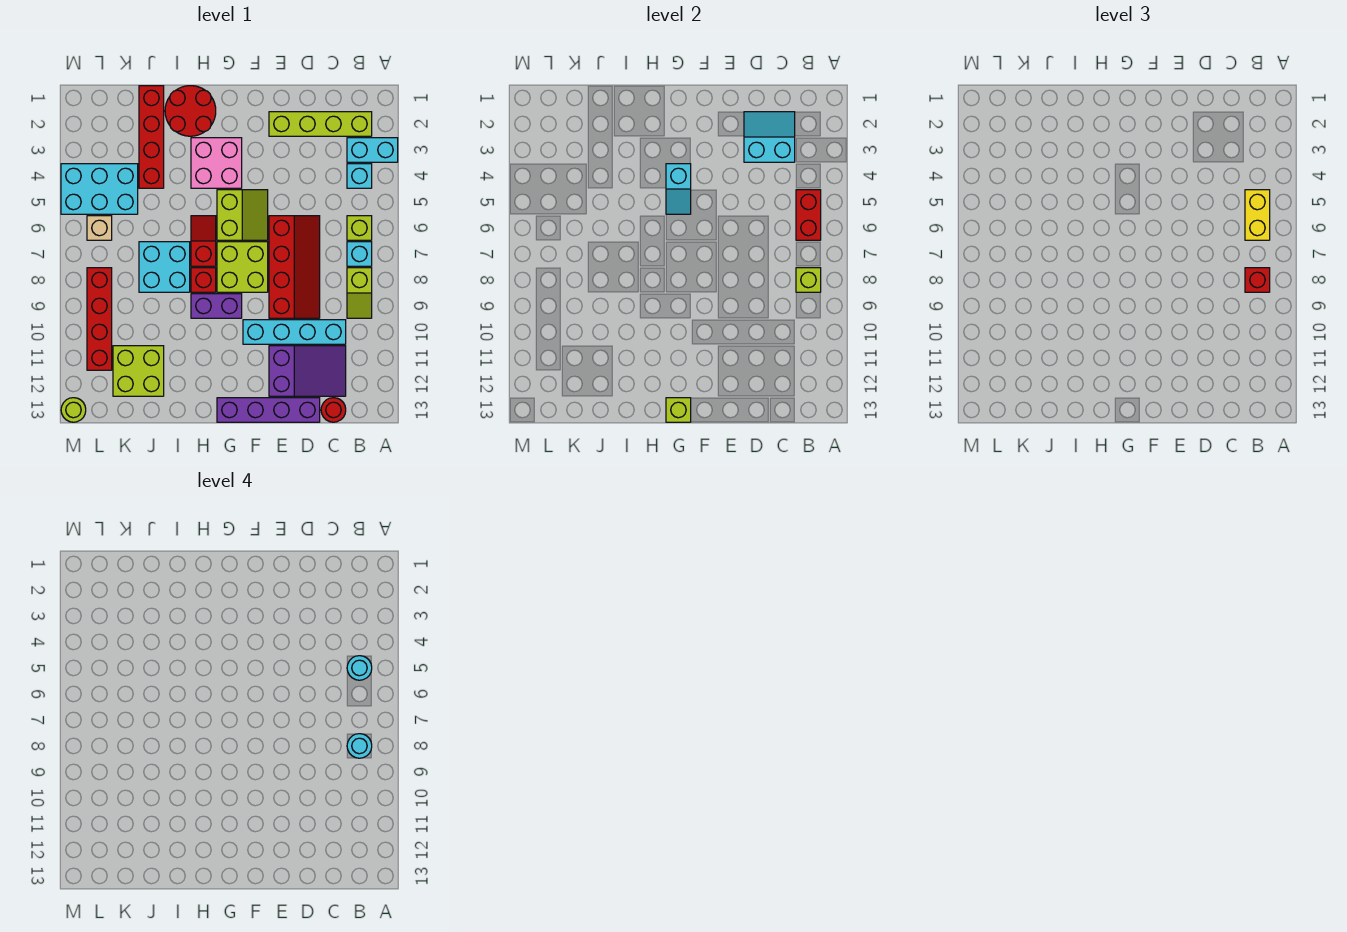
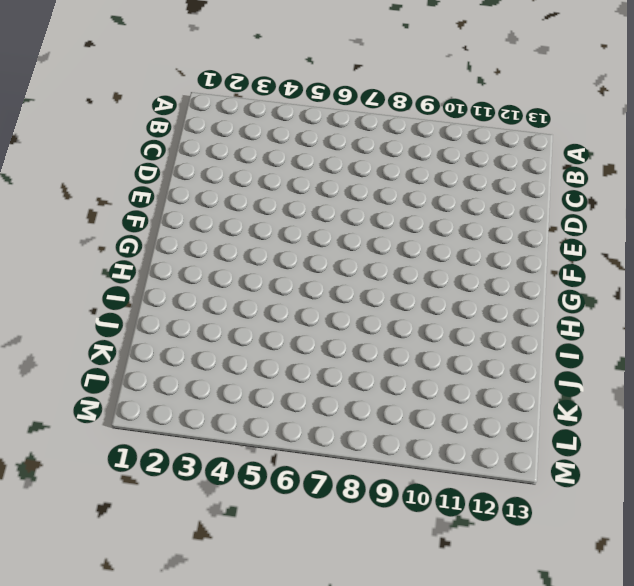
none -> cyan brick A3:B3 level 1
none -> lime brick B2:E2 level 1
none -> cyan brick B4 level 1
none -> lime brick B6 level 1

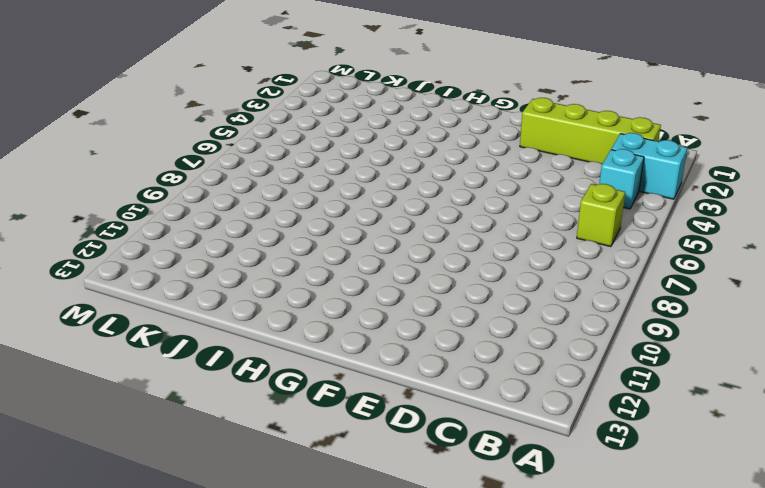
none -> cyan brick B7 level 1
none -> lime slope B8:B9 level 1 top 8
none -> cyan brick C10:F10 level 1
none -> purple slope C11:E12 level 1 top E

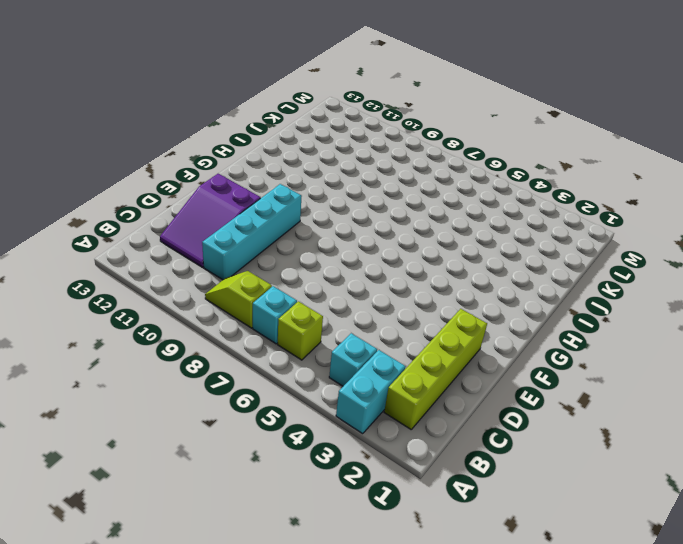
none -> red round brick C13 level 1
none -> red slope D6:E9 level 1 top E
none -> purple brick D13:G13 level 1
none -> lime slope F5:G6 level 1 top G

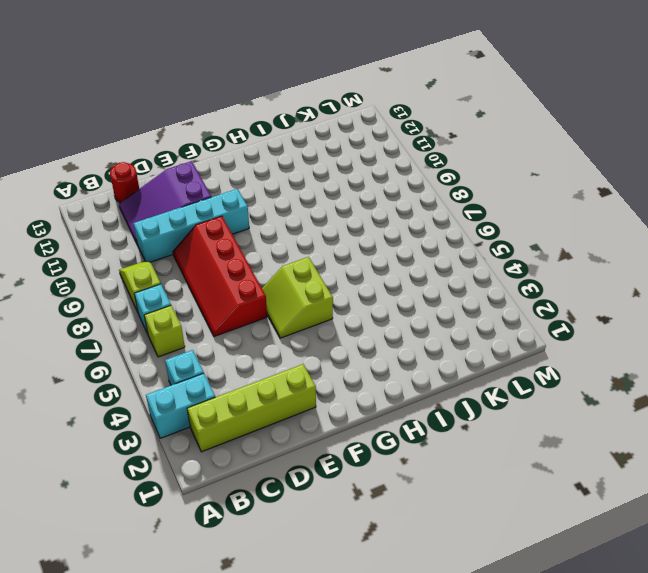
none -> purple brick D13:G13 level 1
none -> lime brick F7:G8 level 1
none -> pink brick G3:H4 level 1
none -> purple brick G9:H9 level 1

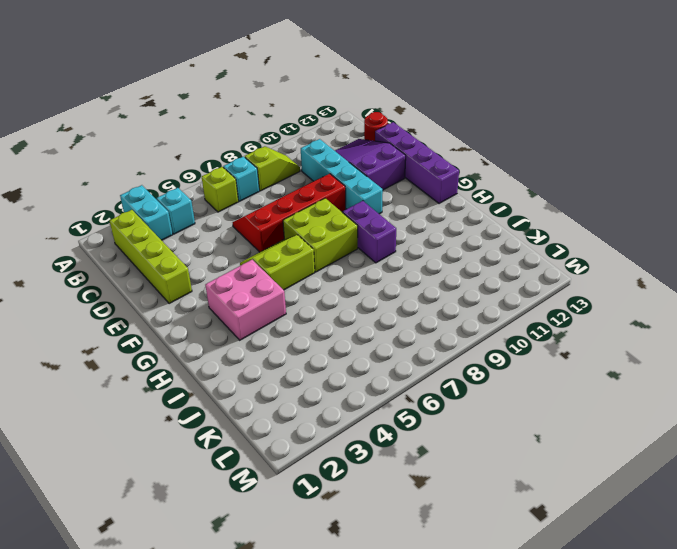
none -> red round brick H1:I2 level 1
none -> red slope H6:H7 level 1 top 7
none -> red brick H8 level 1
none -> cyan brick I7:J8 level 1

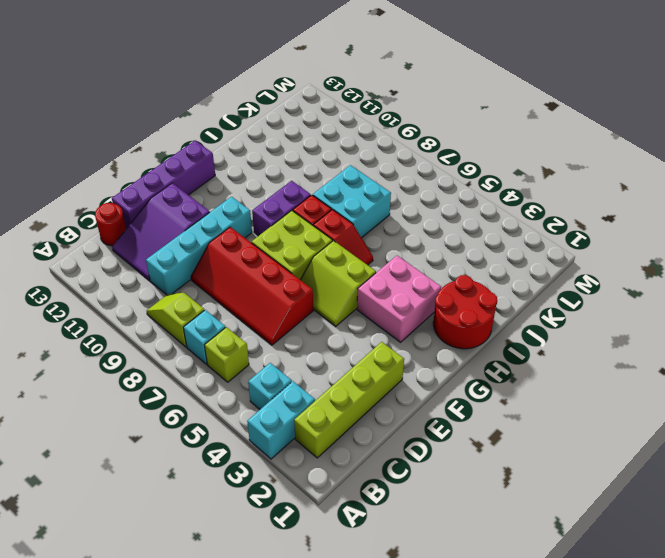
none -> red brick J1:J4 level 1
none -> lime brick J11:K12 level 1
none -> cyan brick K4:M5 level 1
none -> tan brick L6 level 1

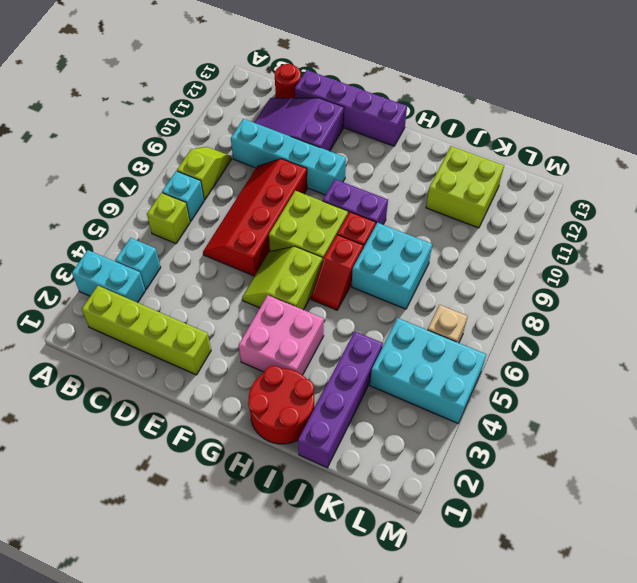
purple brick J1:J4 level 1 -> red brick J1:J4 level 1
none -> red brick L8:L11 level 1
none -> lime round brick M13 level 1
none -> red brick B5:B6 level 2
none -> lime brick B8 level 2

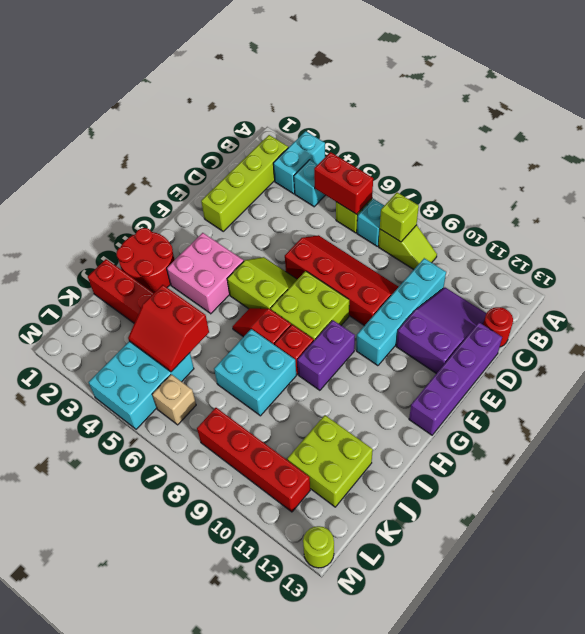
red slope J4:K5 level 2 top J -> none
none -> cyan slope C2:D3 level 2 top 3
none -> cyan slope G4:G5 level 2 top 4
none -> lime brick G13 level 2
none -> yellow brick B5:B6 level 3

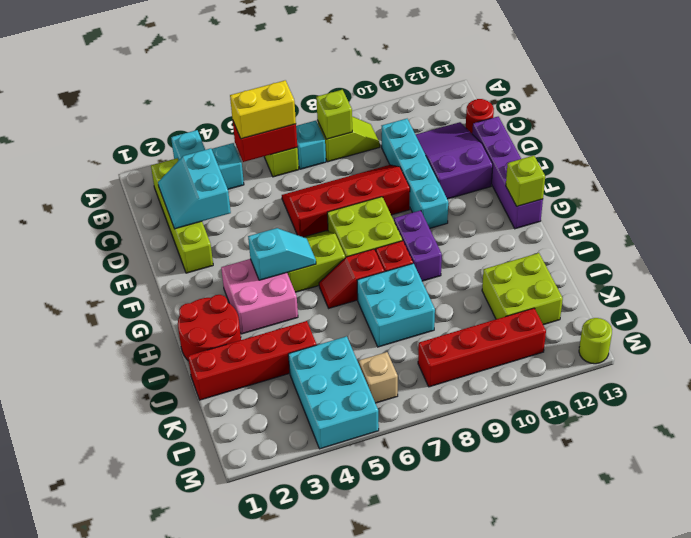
none -> red brick B8 level 3
none -> cyan round brick B5 level 4
none -> cyan round brick B8 level 4

